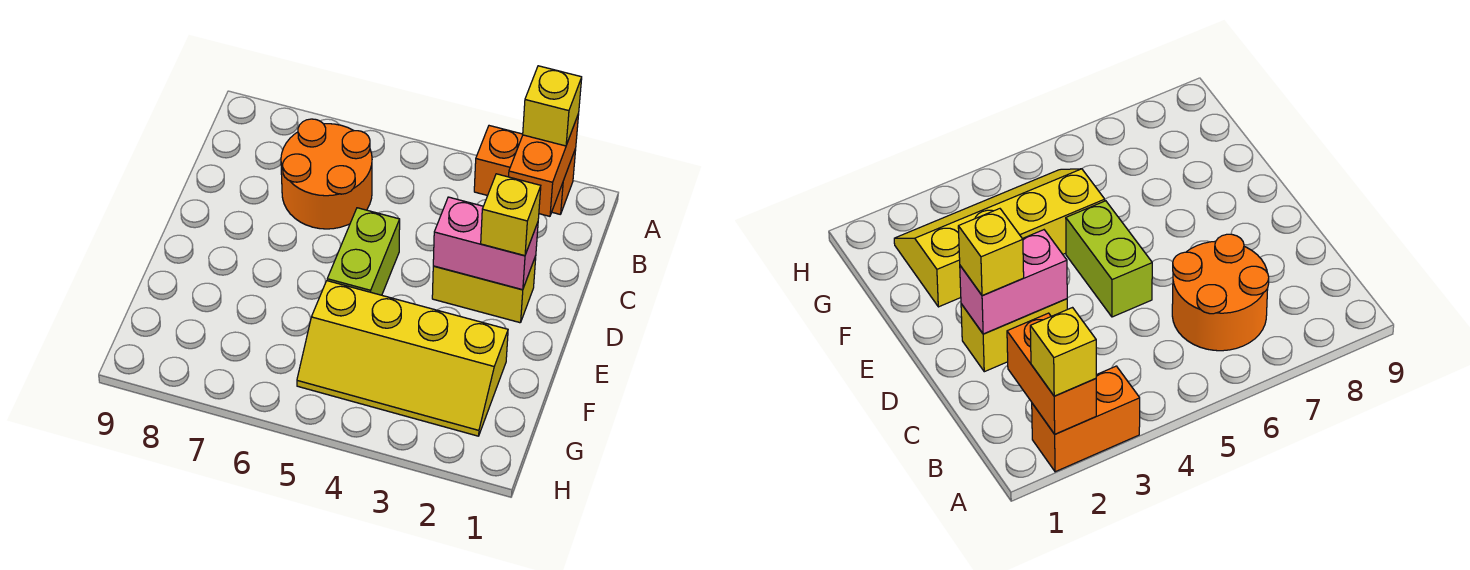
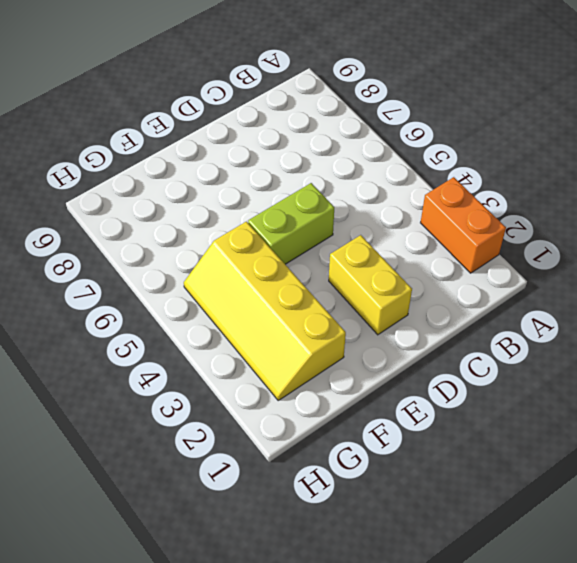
none -> orange round brick B6:C7 level 1
none -> orange brick A2:B2 level 2

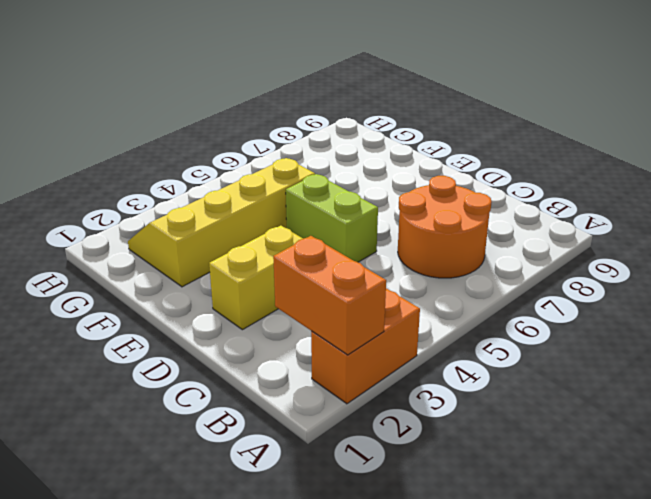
none -> pink brick D2:D3 level 2
none -> yellow brick A2 level 3

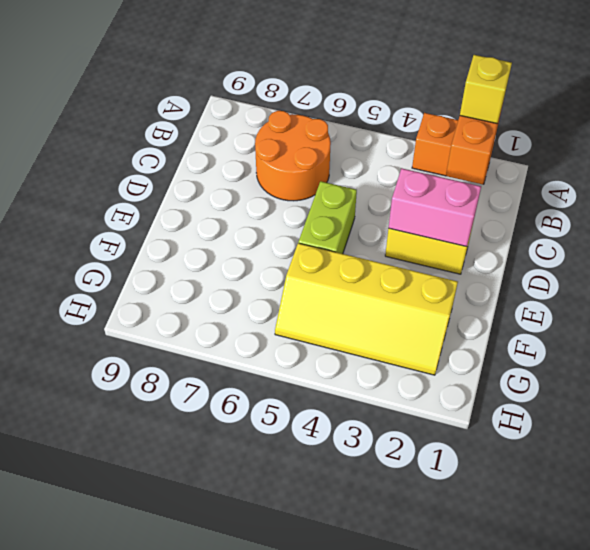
none -> yellow brick D2 level 3

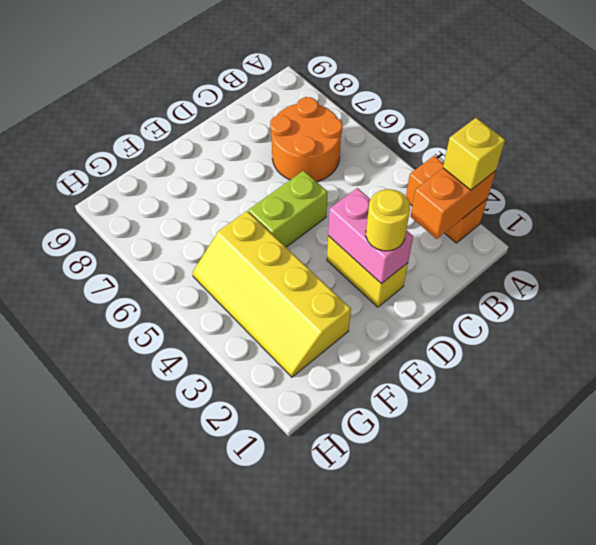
yellow round brick D2 level 3 -> yellow brick D2 level 3

